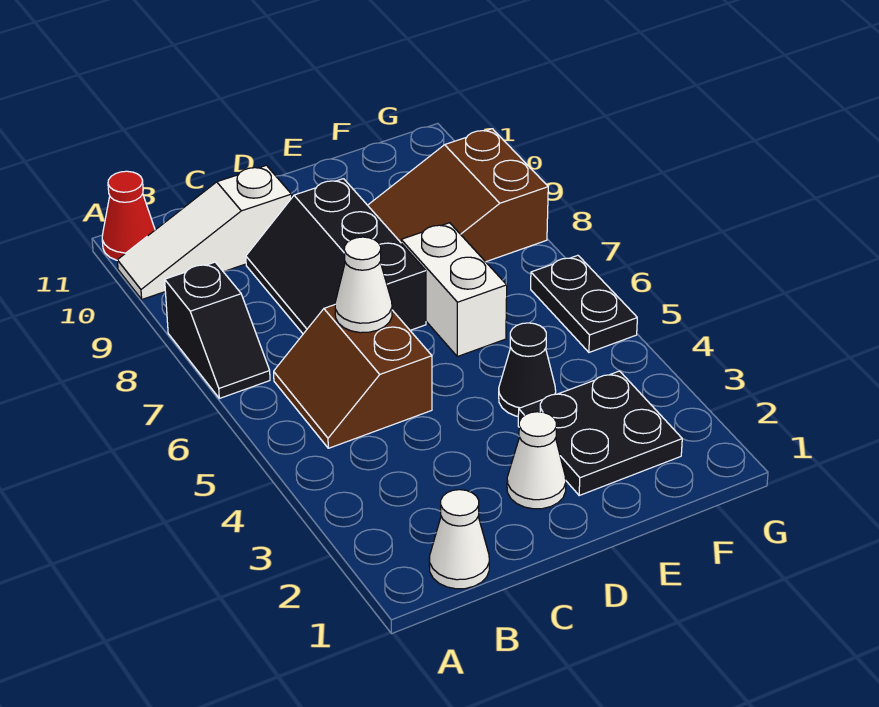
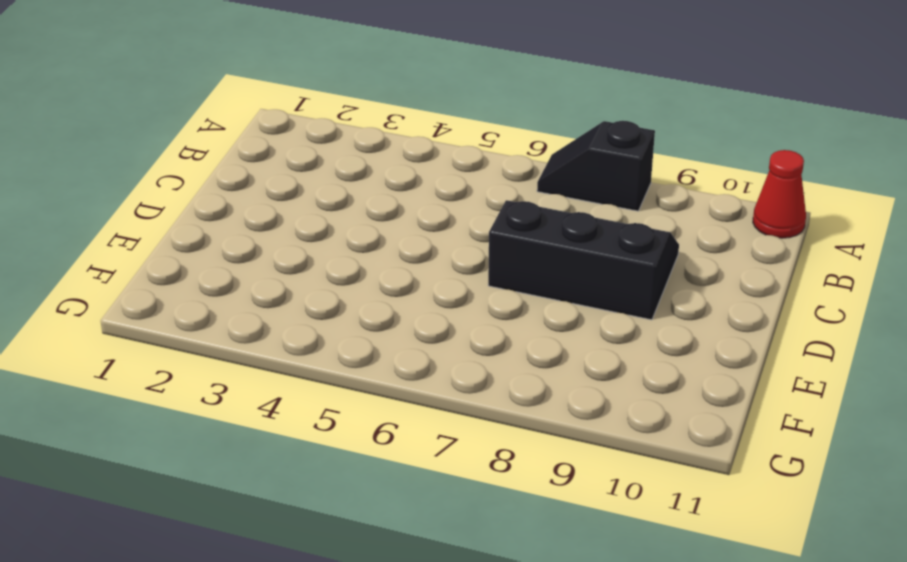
none -> white slope A10:C10 level 1 top C
none -> white cone B1 level 1
none -> brown slope B5:C6 level 1 top C

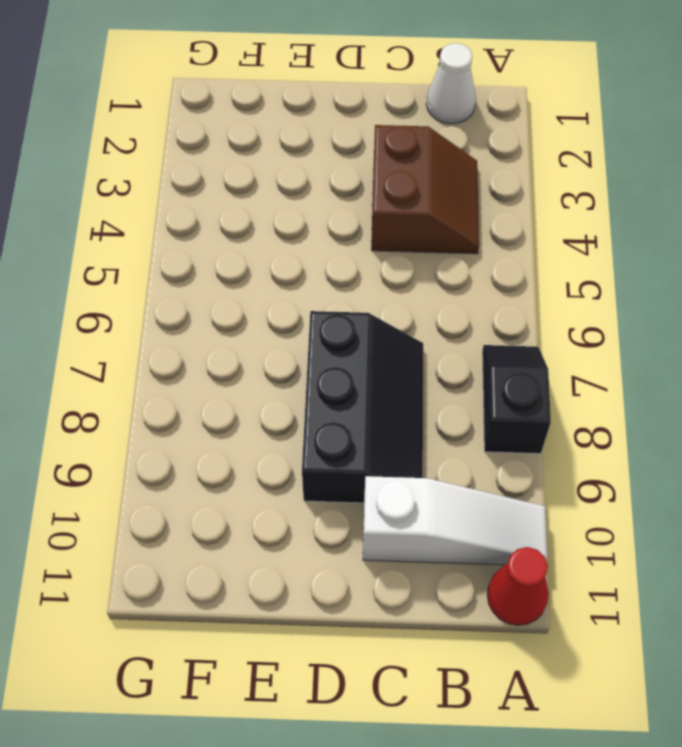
brown slope B3:C4 level 1 top C -> brown slope B5:C6 level 1 top C
none -> white cone D2 level 1
none -> black plate E2:F3 level 1
none -> black cone E4 level 1

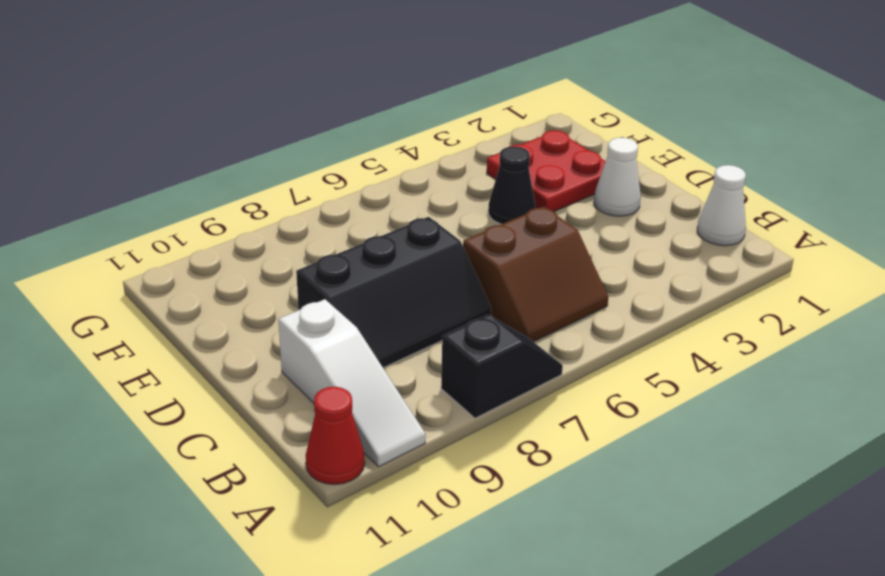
red plate E2:F3 level 1 -> black plate E2:F3 level 1
none -> white brick E6:E7 level 1
none -> brown slope E8:G9 level 1 top G
none -> black plate G5:G6 level 1

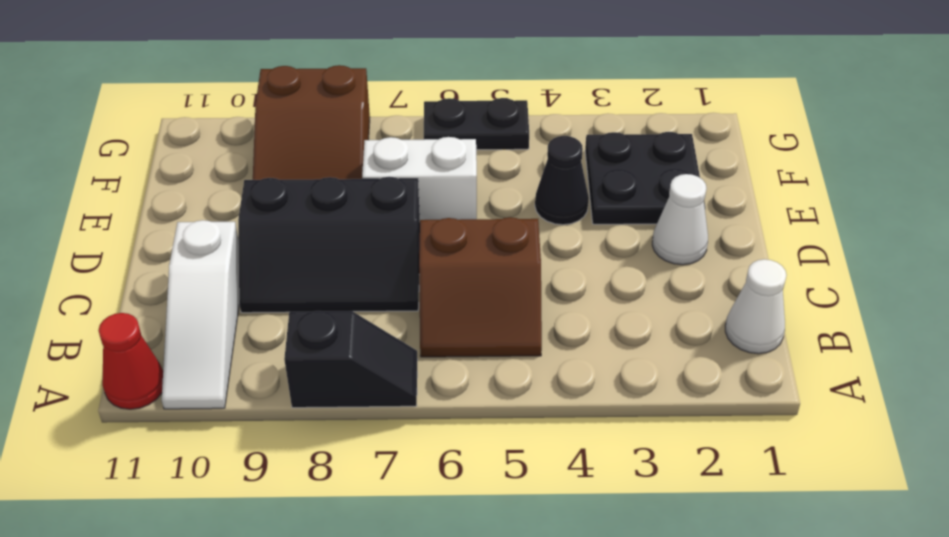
none -> white cone C6 level 2

